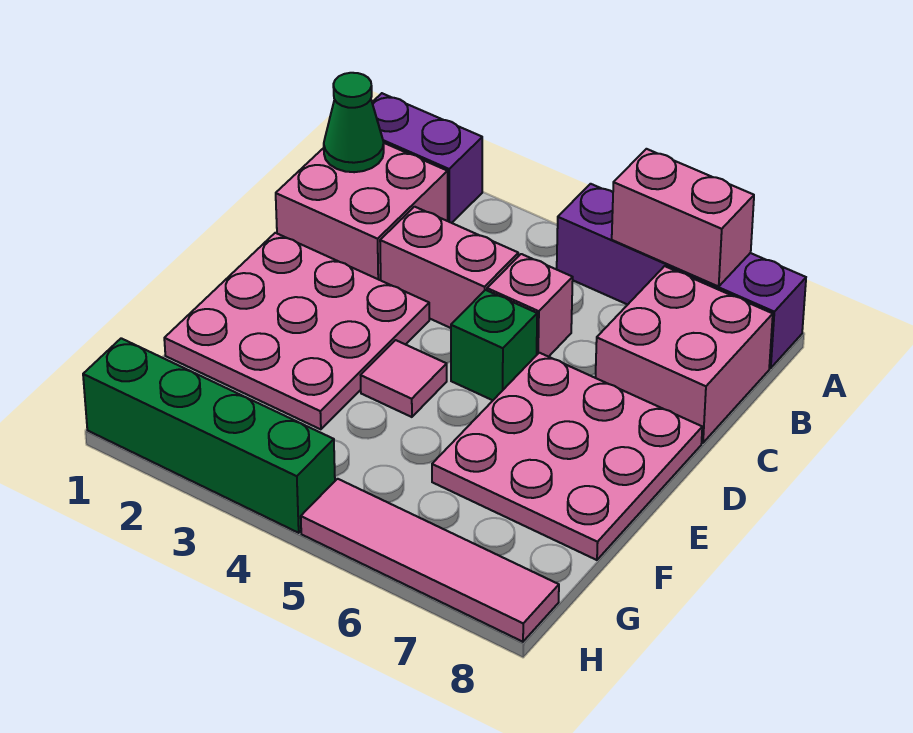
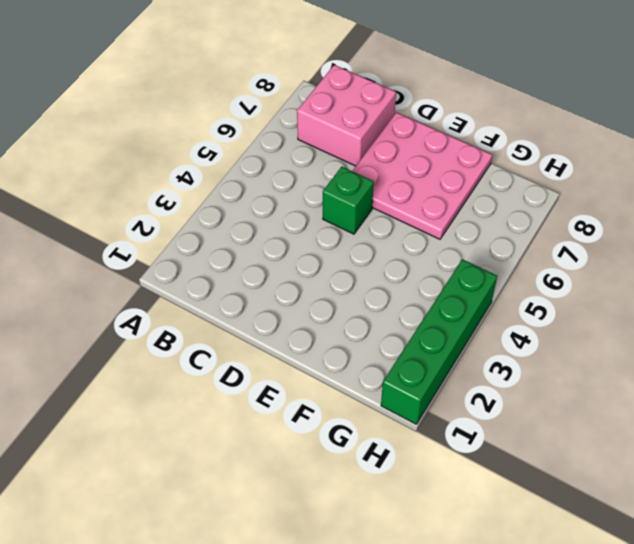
none -> purple brick A1:A2 level 1
none -> purple brick A5:A8 level 1
none -> pink brick B1:C2 level 1

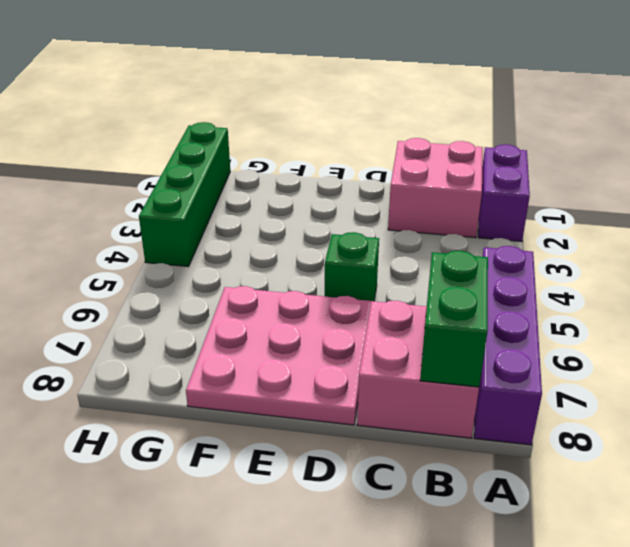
green brick B7:B8 level 2 -> none
none -> pink brick C3:C4 level 1
none -> pink brick C5 level 1
none -> pink plate D1:F3 level 1

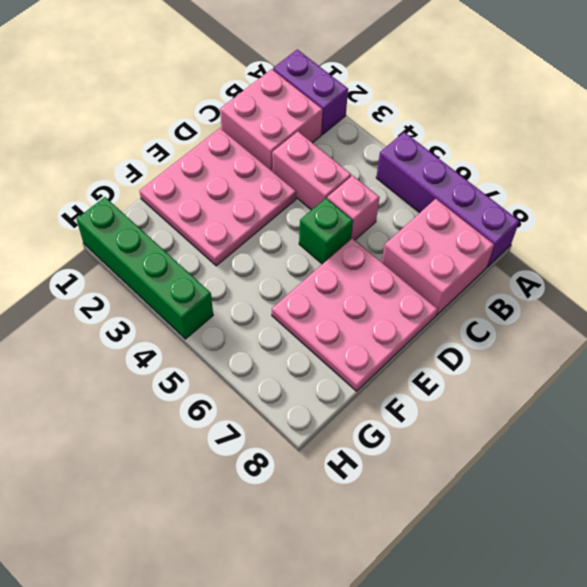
none -> pink tile E4 level 1
none -> pink tile H5:H8 level 1
none -> pink brick A6:A7 level 2

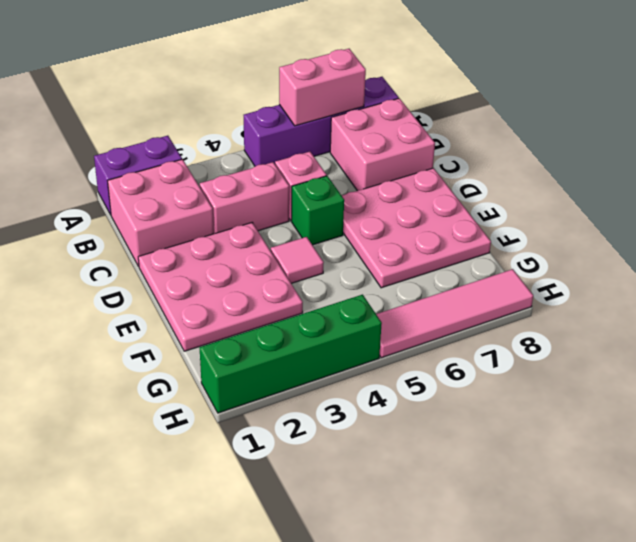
none -> green cone B1 level 2

